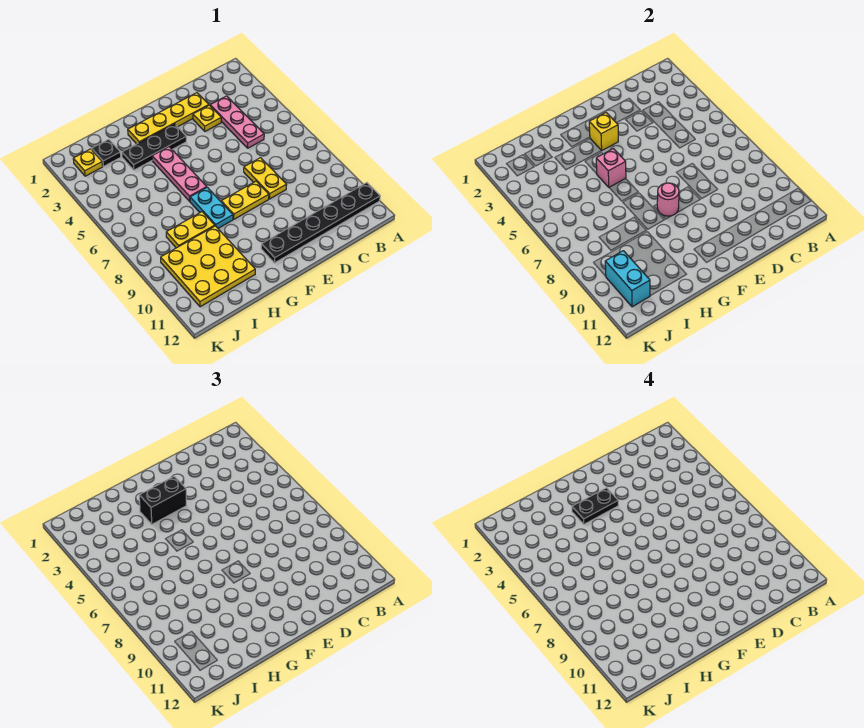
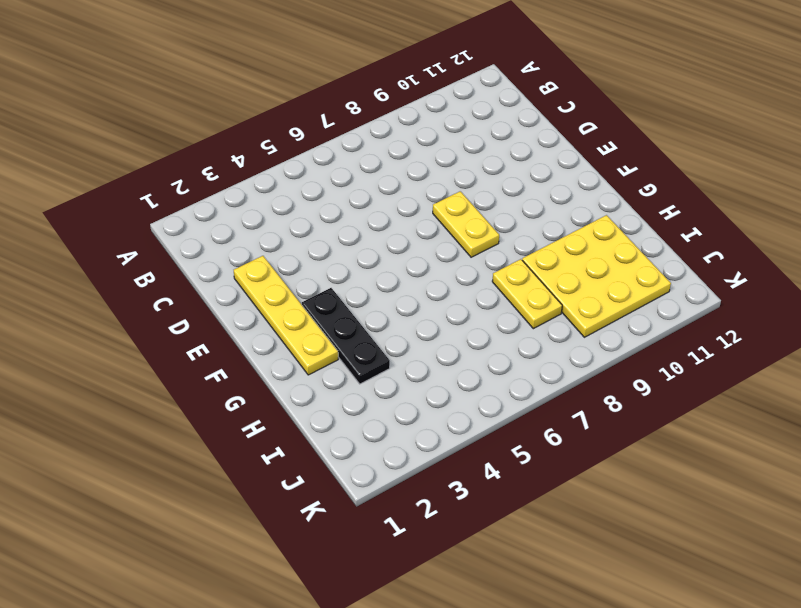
none -> black plate A11:F11 level 1
none -> pink plate C3:C5 level 1
none -> yellow plate D3 level 1

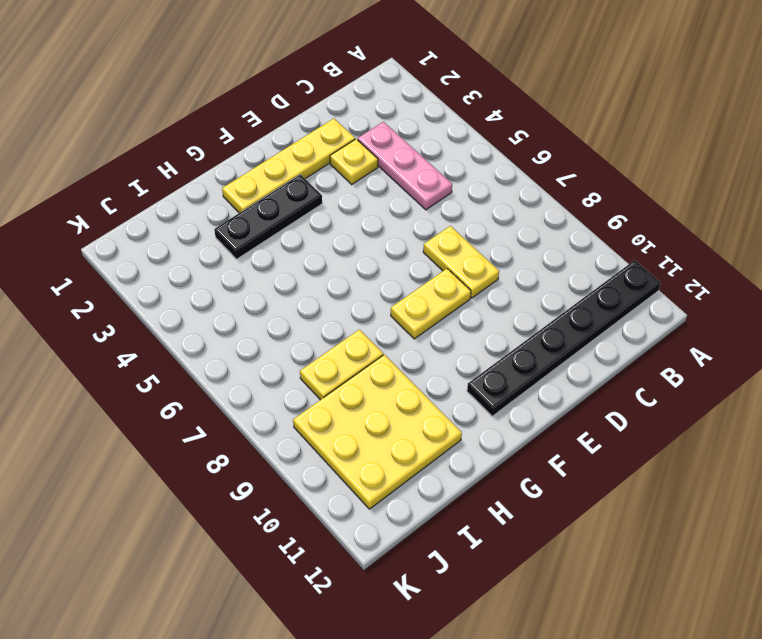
none -> pink plate G4:G6 level 1
none -> cyan plate G7:G8 level 1
none -> black plate I2 level 1

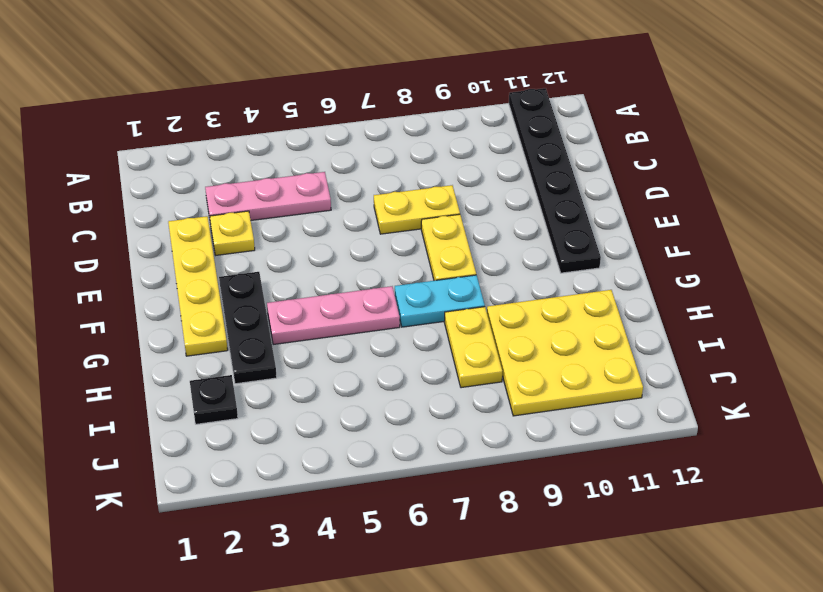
none -> yellow plate J2 level 1
none -> yellow brick F3 level 2
none -> pink round brick F8 level 2

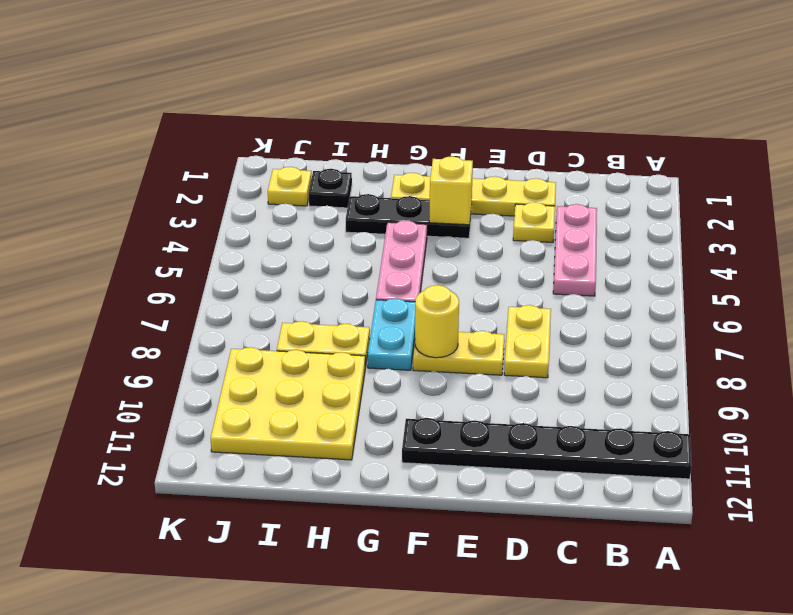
yellow round brick F8 level 2 -> pink round brick F8 level 2
none -> pink brick G5 level 2
none -> cyan brick J10:J11 level 2
none -> black brick F3:G3 level 3

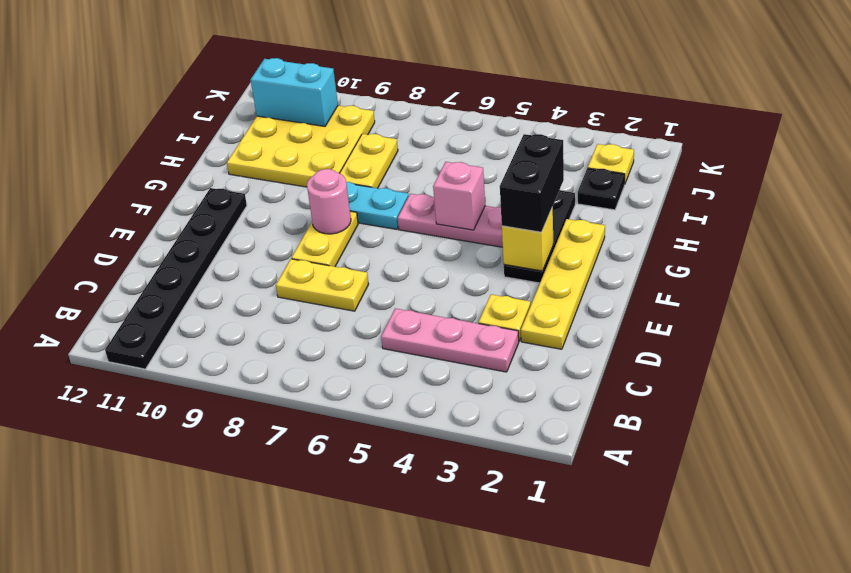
none -> black plate F3:G3 level 4

